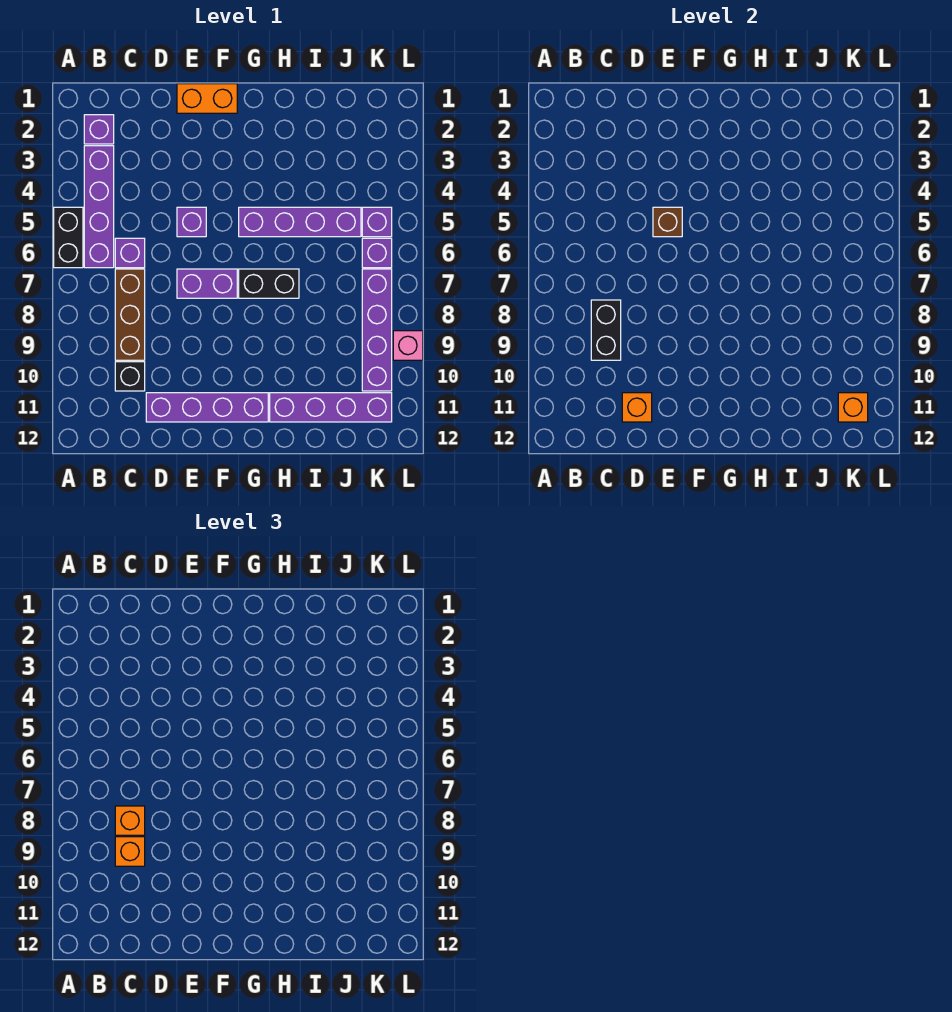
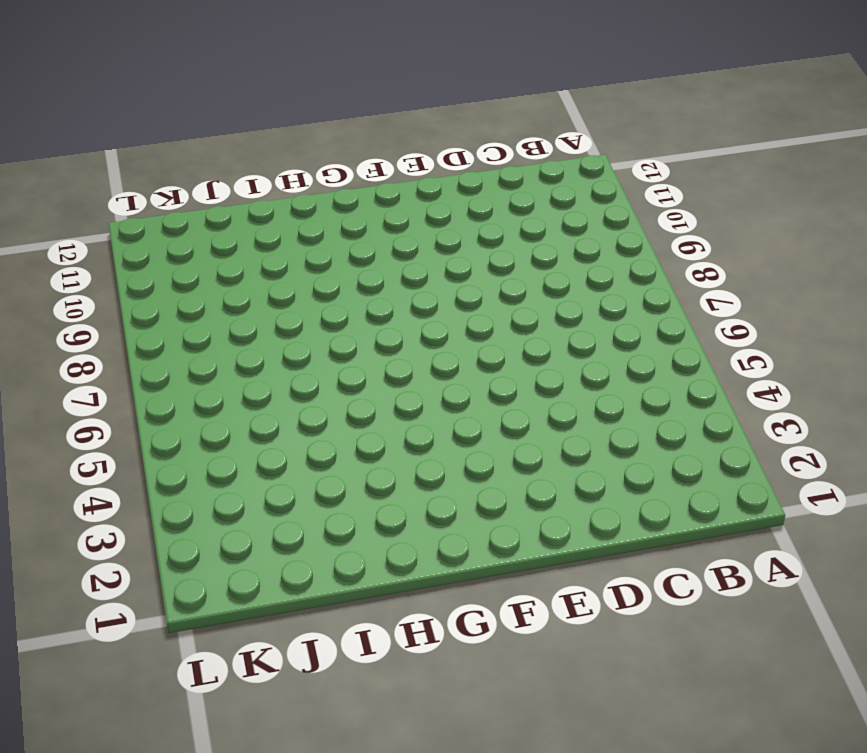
none -> black brick A5:A6 level 1
none -> purple brick B2 level 1
none -> purple brick B3:B6 level 1

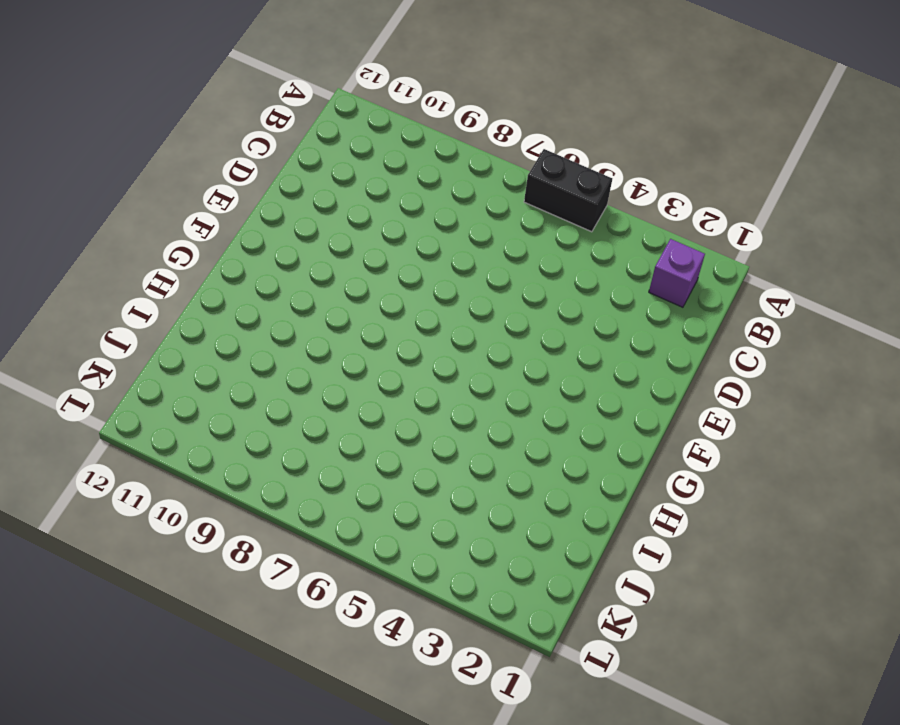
none -> purple brick B3:B6 level 1
none -> purple brick C6 level 1
none -> brown brick C7:C9 level 1

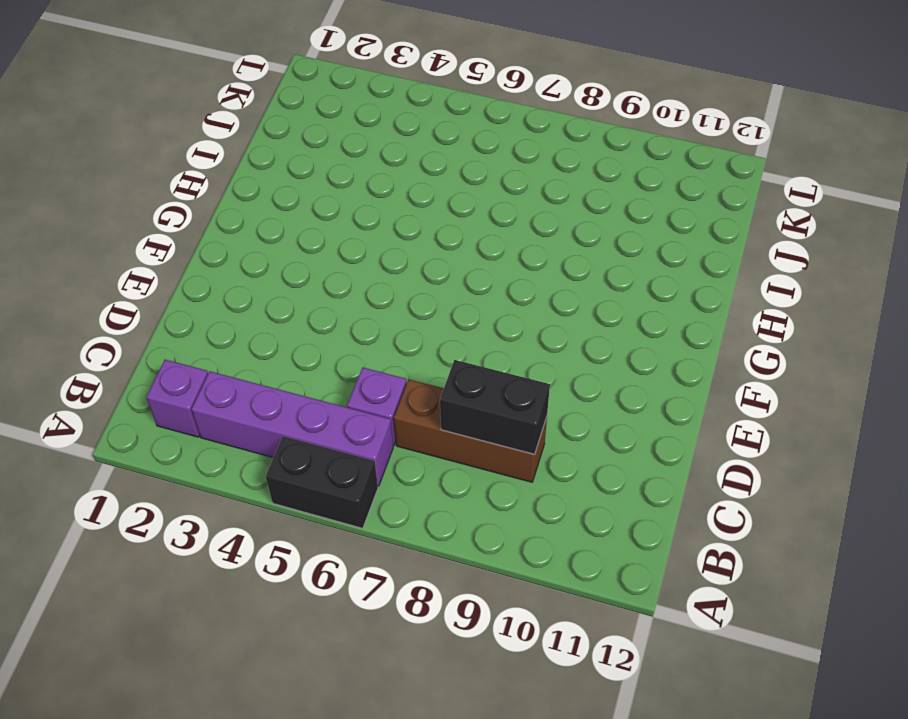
none -> black brick C10 level 1
none -> purple brick D11:G11 level 1
none -> orange brick E1:F1 level 1

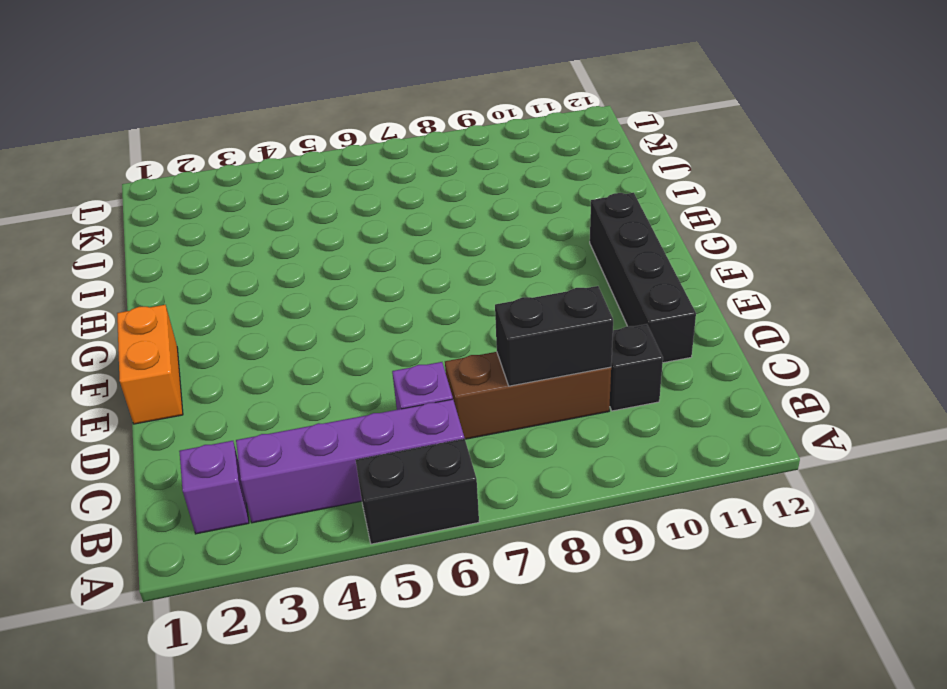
black brick D11:G11 level 1 -> purple brick D11:G11 level 1
none -> purple brick E5 level 1
none -> purple brick E7:F7 level 1
none -> purple brick G5:J5 level 1

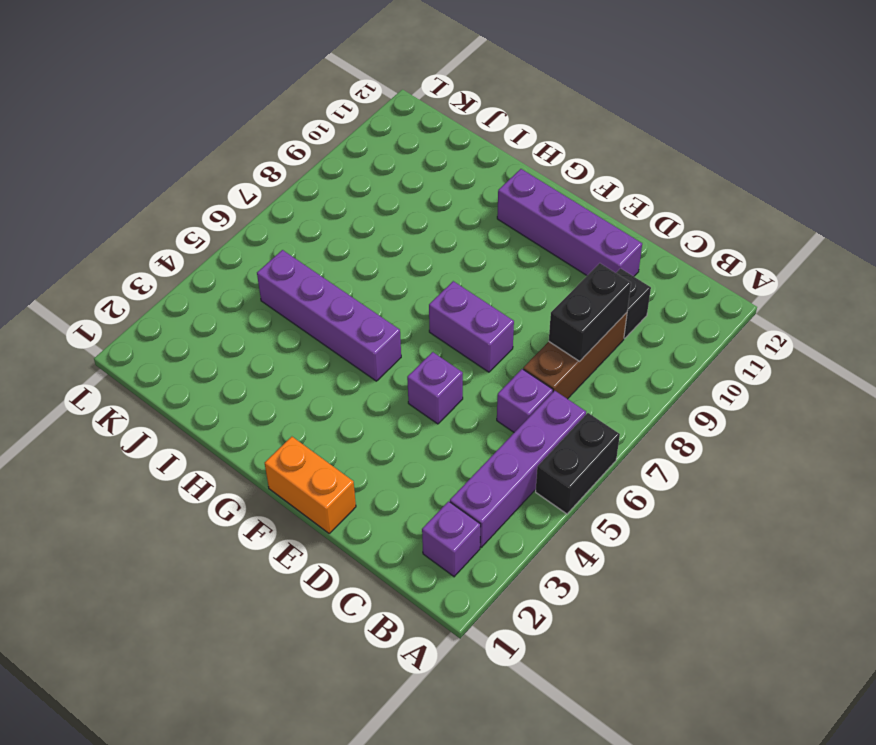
none -> black brick G7:H7 level 1
none -> purple brick H11:K11 level 1
none -> purple brick K5 level 1

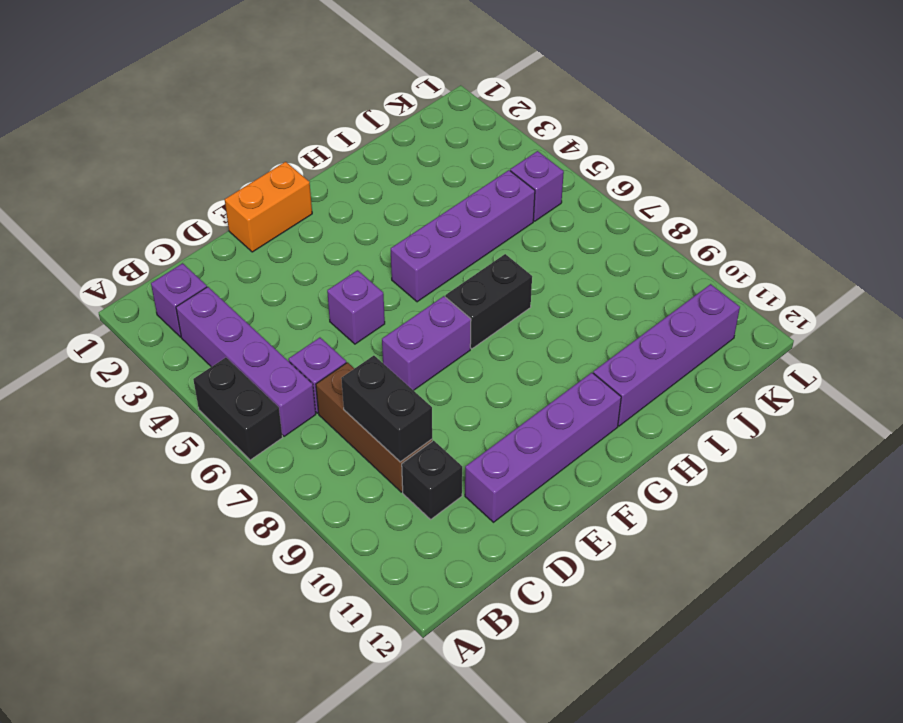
none -> purple brick K6 level 1
none -> purple brick K7:K10 level 1
none -> pink brick L9 level 1

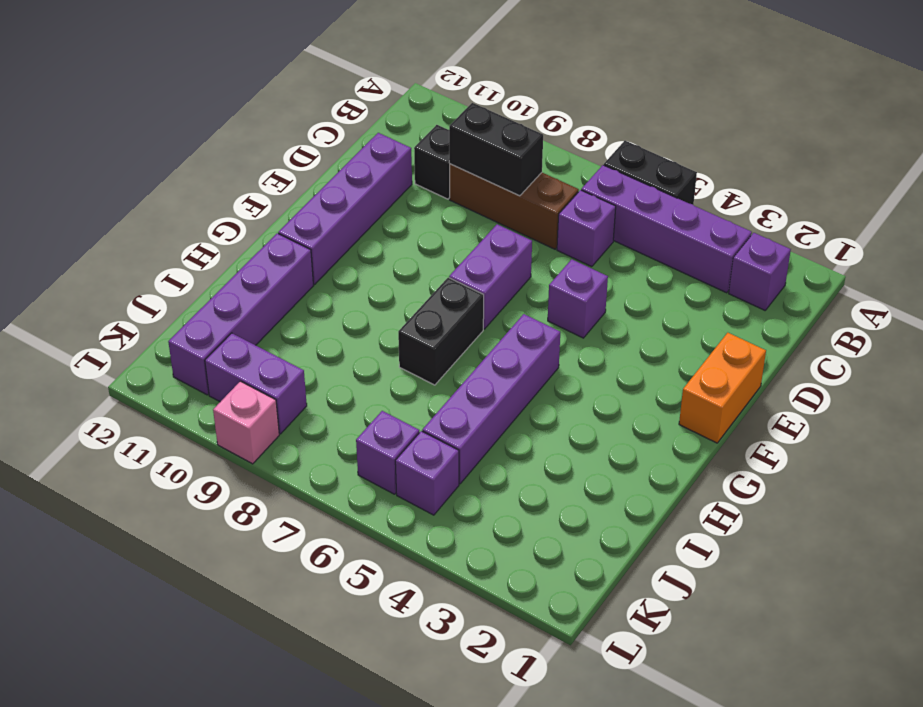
purple brick K9:K10 level 1 -> purple brick K7:K10 level 1
none -> orange brick D11 level 2
none -> brown brick E5 level 2
none -> orange brick K11 level 2

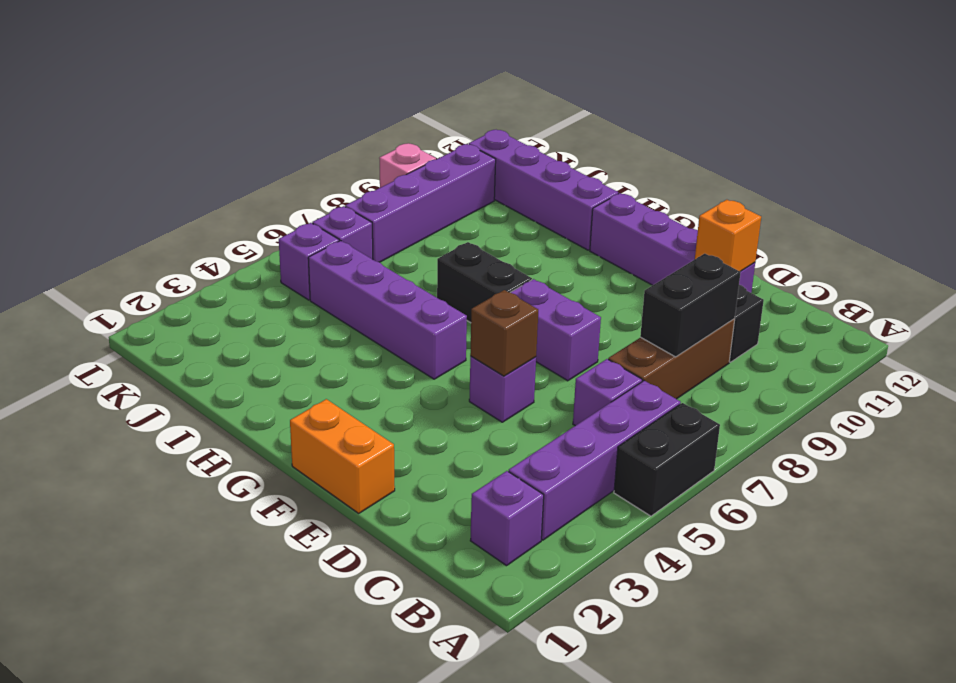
none -> orange brick K11 level 2
none -> orange brick C8 level 3
none -> orange brick C9 level 3

